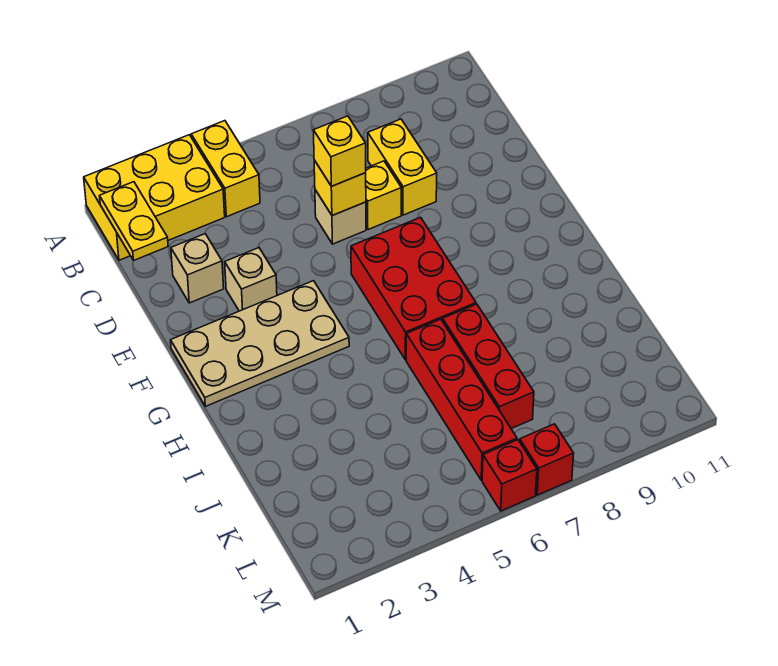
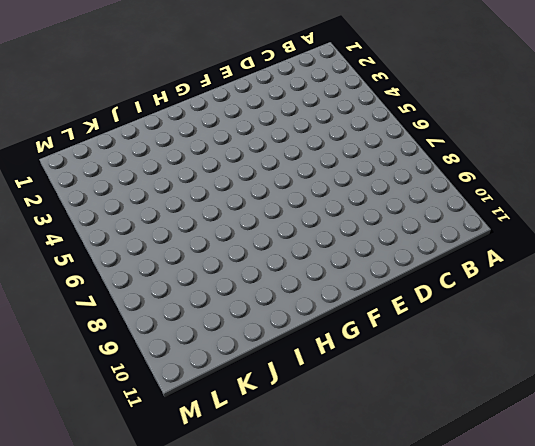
none -> yellow brick A1:B3 level 1
none -> yellow brick A4:B4 level 1
none -> yellow brick C8:D8 level 1

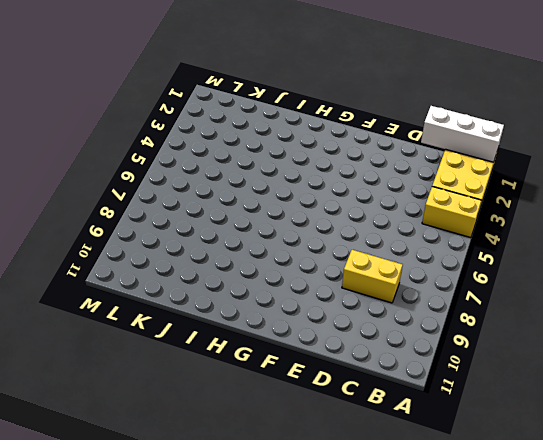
white brick A1:C1 level 2 -> yellow plate B1:C1 level 2
none -> tan brick D2 level 1
none -> tan brick D6 level 1
none -> yellow brick D7 level 1

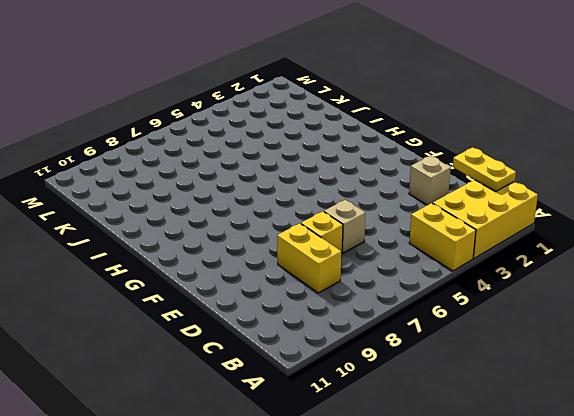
none -> tan brick E3 level 1
none -> tan plate F1:G4 level 1
none -> red brick F6:H7 level 1

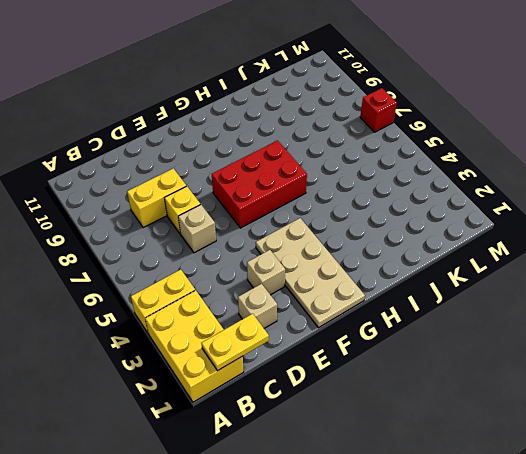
none -> red brick I6:L6 level 1
none -> red brick I7:K7 level 1
none -> red brick M6 level 1

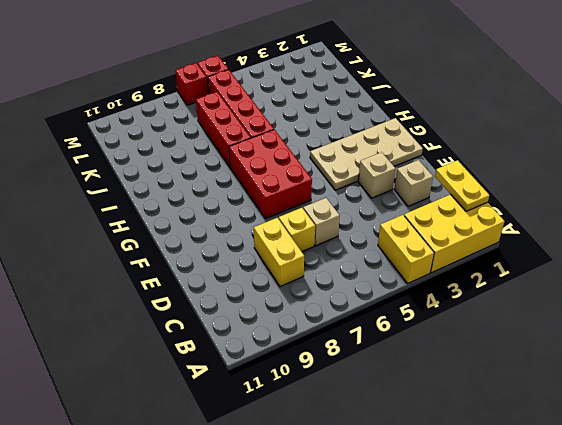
none -> yellow brick D6 level 2
none -> yellow brick D6 level 3

